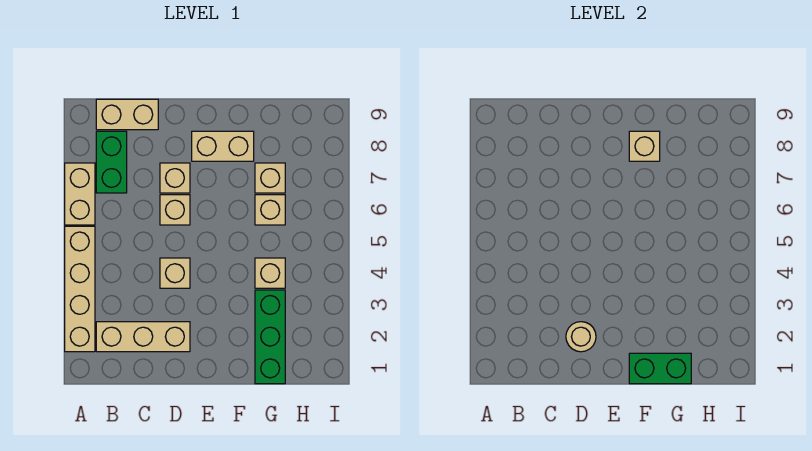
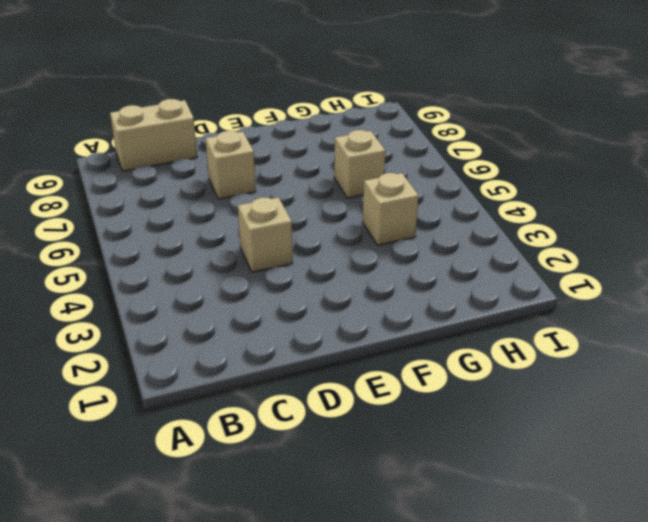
none -> tan brick A2:A5 level 1
none -> tan brick A6:A7 level 1
none -> tan brick B2:D2 level 1

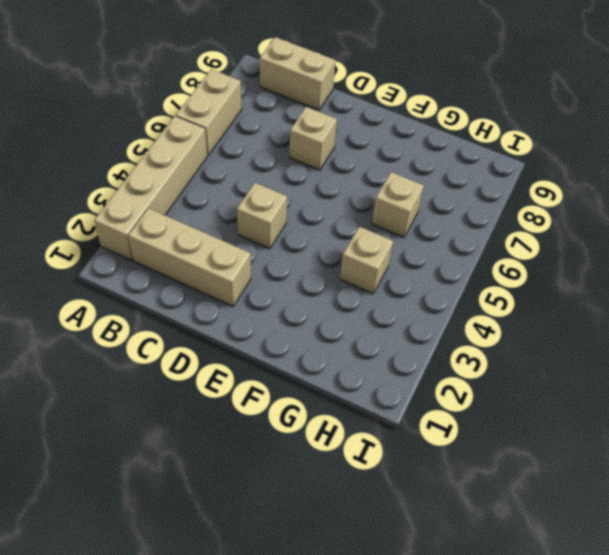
none -> green brick B7:B8 level 1
none -> tan brick D6 level 1
none -> tan brick E8:F8 level 1

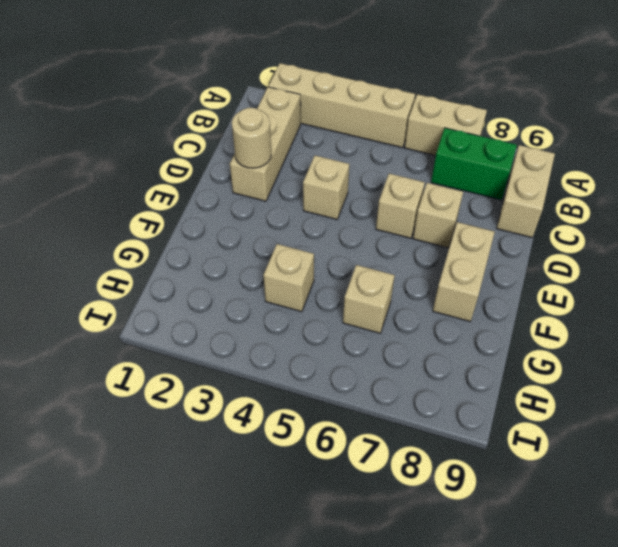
none -> green brick G1:G3 level 1
none -> tan brick G7 level 1
none -> green brick F1:G1 level 2

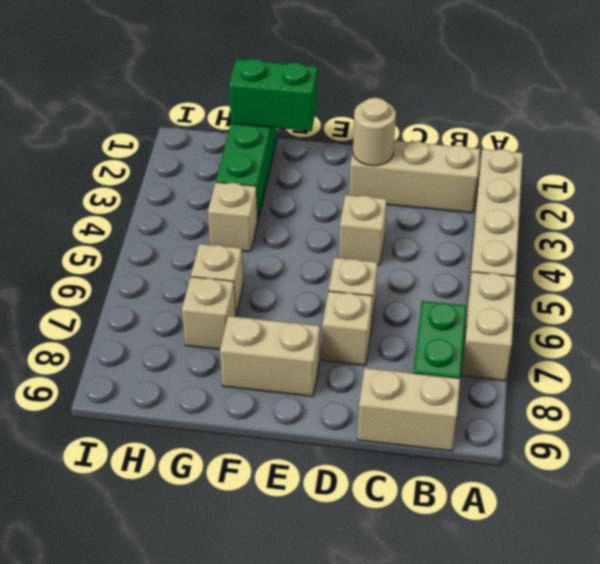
none -> tan brick F8 level 2

